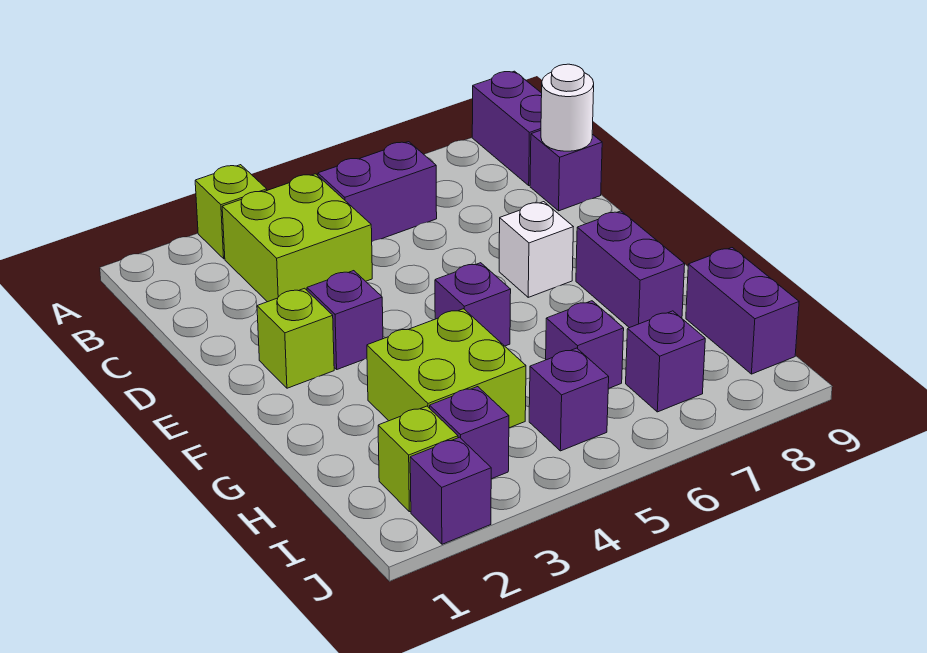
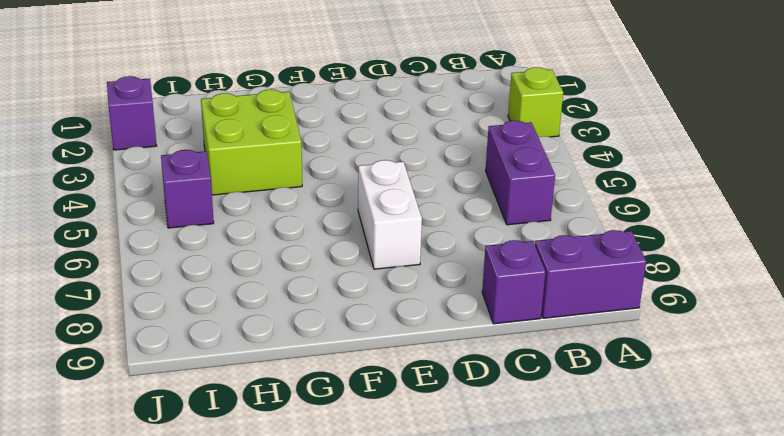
white brick E6:E7 level 1 -> white brick E7 level 1
none -> lime brick B3:C4 level 1
none -> lime brick E2 level 1
none -> purple brick E3 level 1

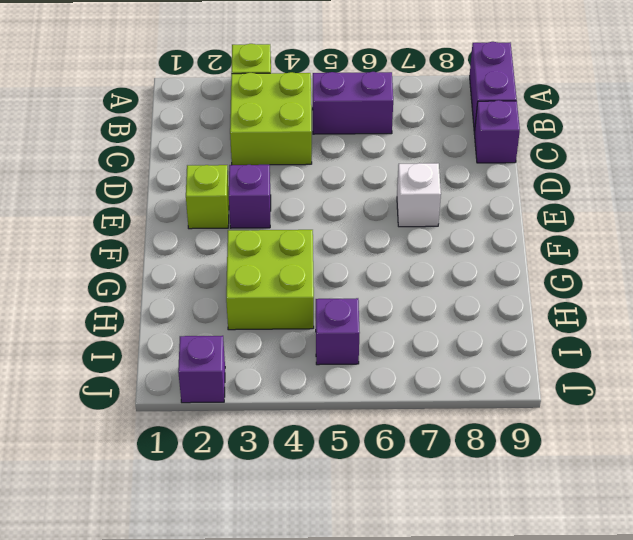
none -> purple brick F5 level 1
none -> purple brick F8:G8 level 1
none -> purple brick H6 level 1

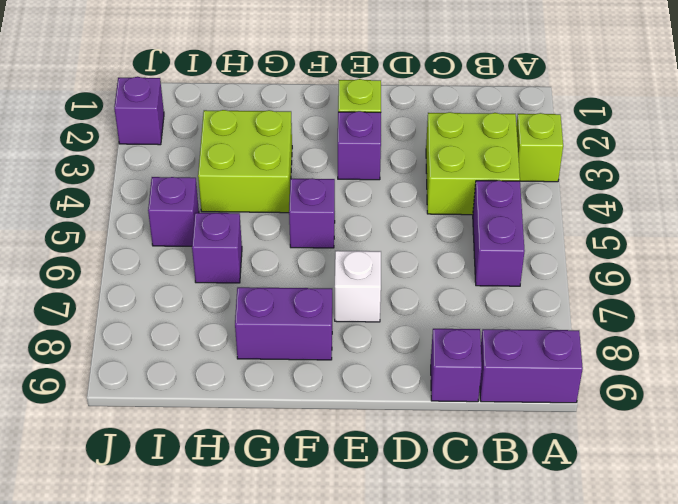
none -> purple brick H9:I9 level 1
none -> lime brick I2 level 1
none -> purple brick I3 level 1

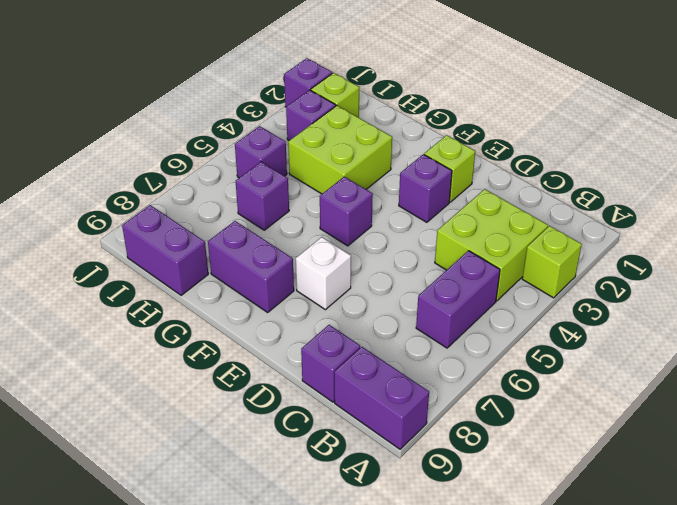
none -> purple brick I7 level 1
none -> white round brick C9 level 2

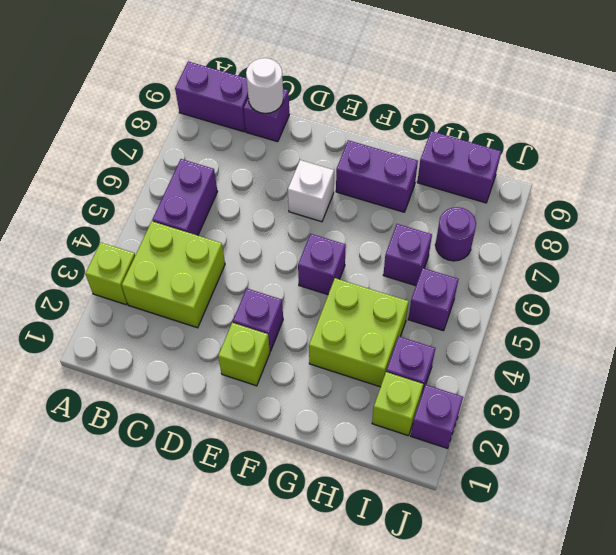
purple round brick I7 level 1 -> purple brick I7 level 1

